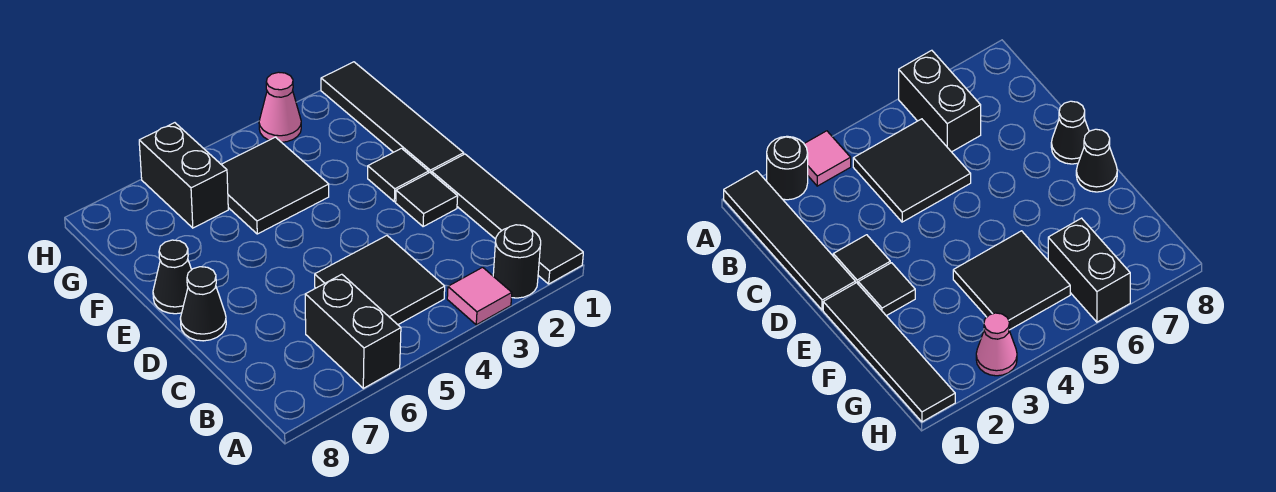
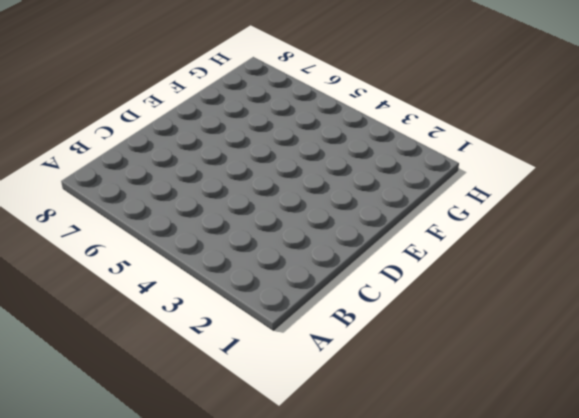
none -> black tile A1:D1 level 1
none -> black round brick A2 level 1
none -> pink tile A3 level 1

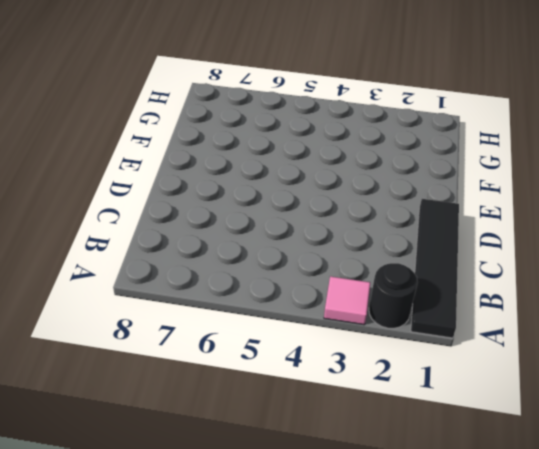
none -> black brick A6:B6 level 1
none -> black tile B4:C5 level 1
none -> black tile D2 level 1

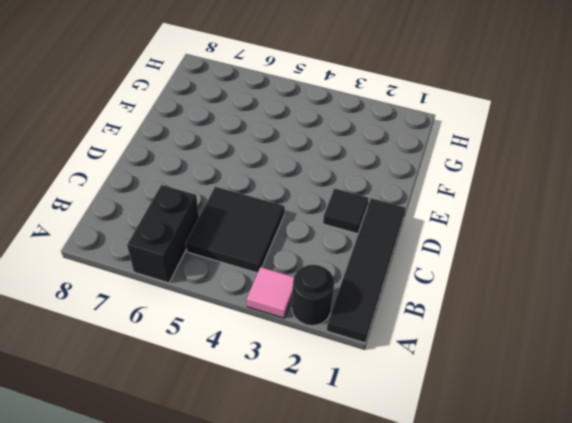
none -> black cone D8 level 1
none -> black tile E1:H1 level 1
none -> black tile E2 level 1

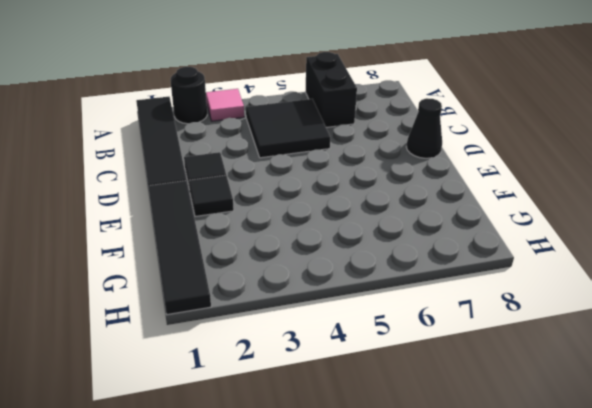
none -> black cone E8 level 1
none -> black tile F4:G5 level 1
none -> black brick G6:H6 level 1

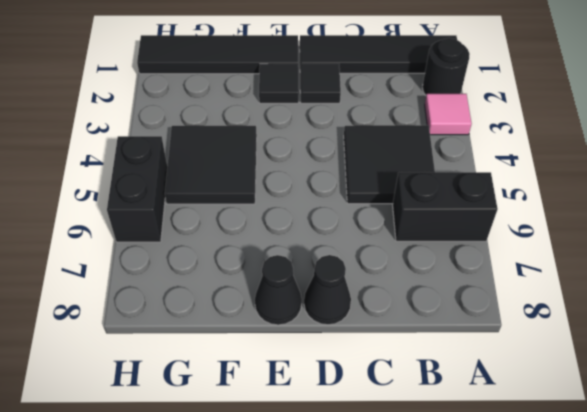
black brick H5:H6 level 1 -> black brick G6:H6 level 1
none -> pink cone H3 level 1

